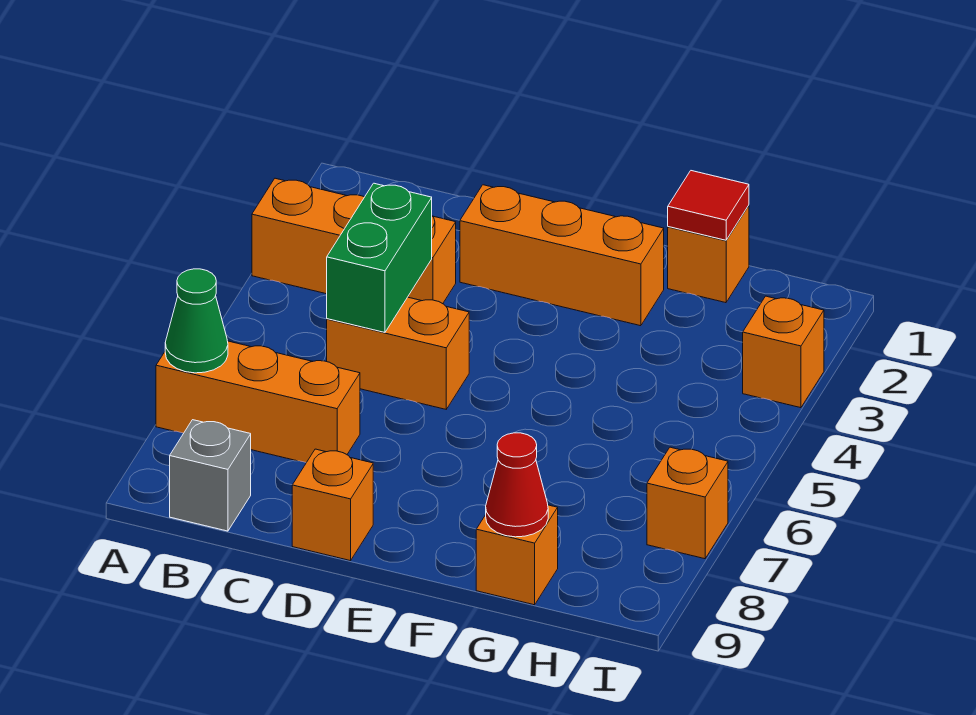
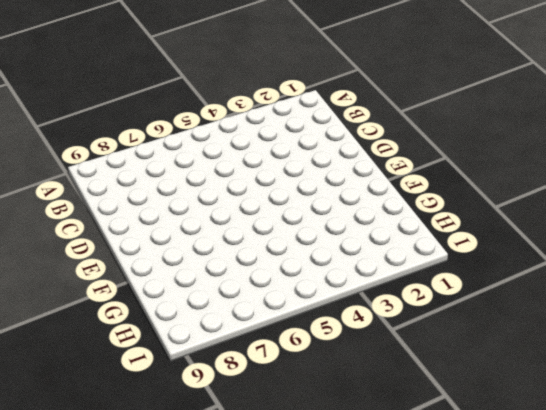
none -> orange brick A3:C3 level 1
none -> orange brick A7:C7 level 1
none -> grey brick B9 level 1

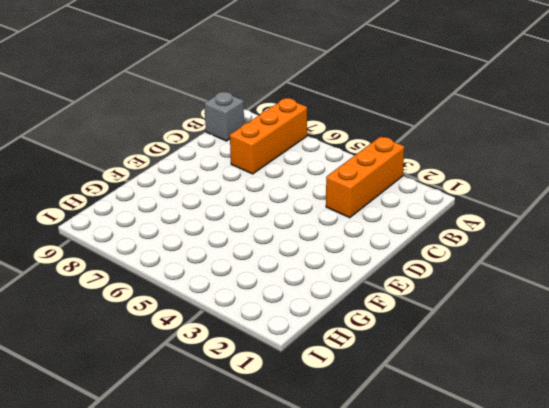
none -> orange brick C5:D5 level 1
none -> orange brick D2:F2 level 1
none -> orange brick D9 level 1

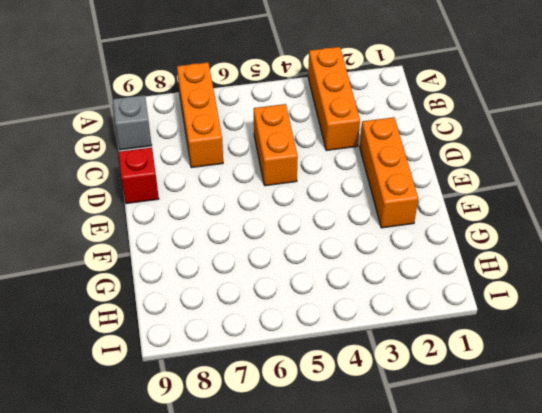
red brick D9 level 1 -> orange brick D9 level 1
none -> orange brick G1 level 1
none -> orange brick G9 level 1
none -> orange brick I3 level 1

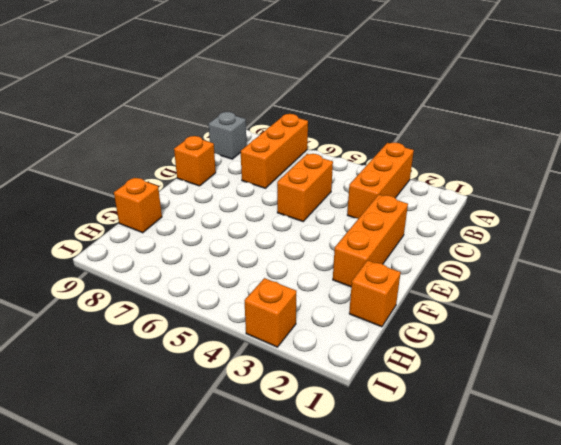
none -> orange brick I7 level 1
none -> green cone A7 level 2
none -> green brick C4:C5 level 2

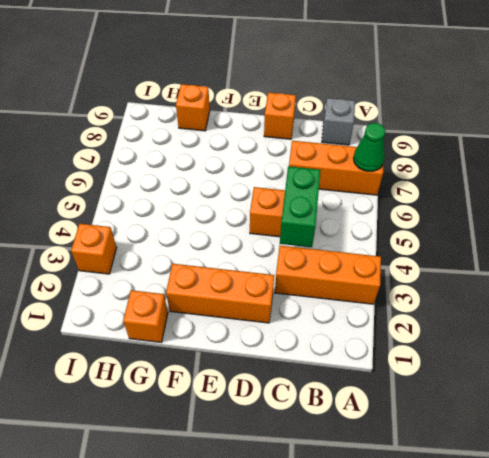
none -> orange brick I7 level 1
none -> red tile G1 level 2
none -> red cone G9 level 2

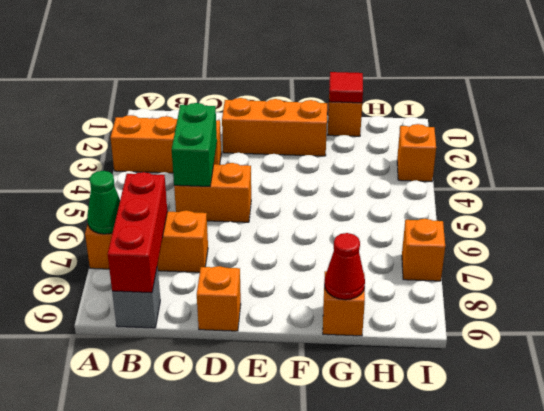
red brick B7:B9 level 2 -> none

